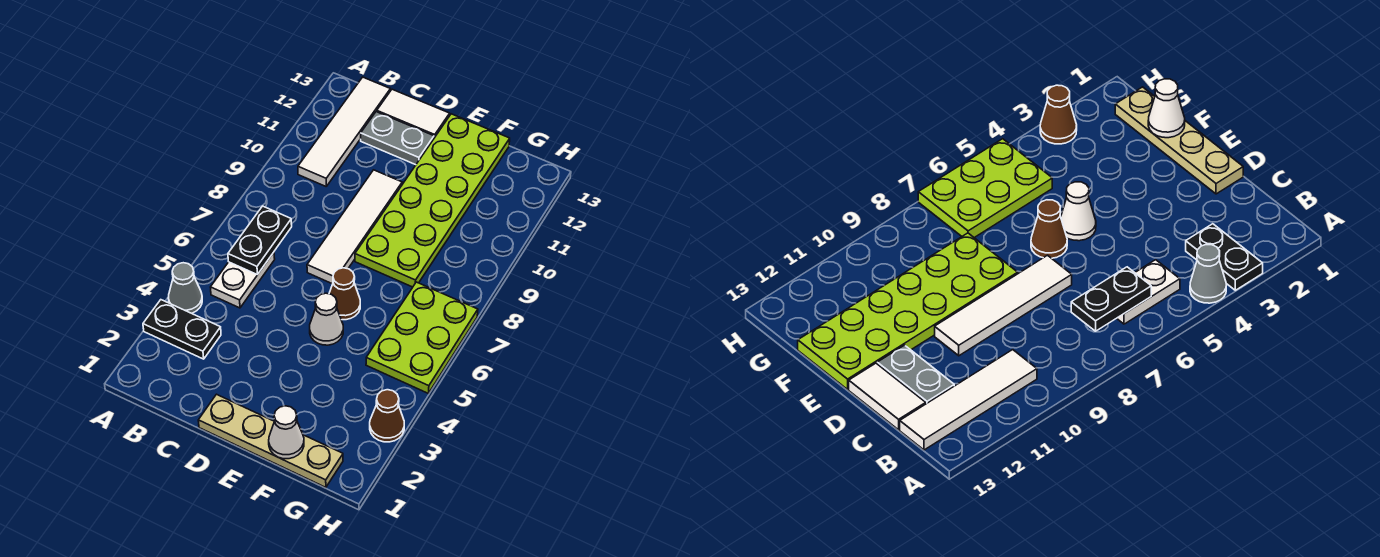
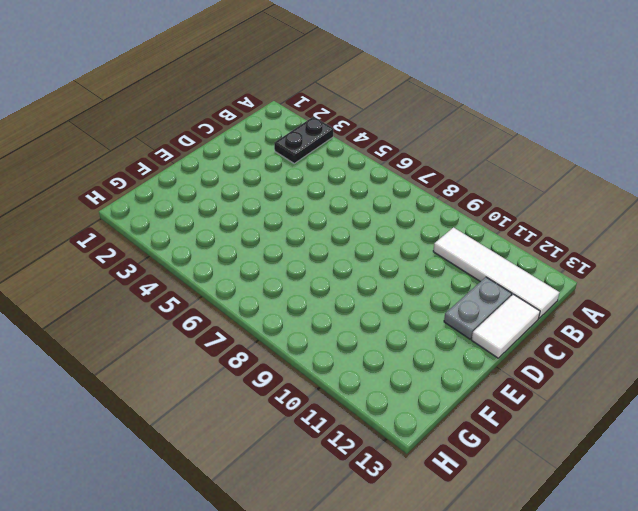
none -> grey cone A4 level 1
none -> white plate B5:B6 level 1
none -> tan plate D1:G1 level 1

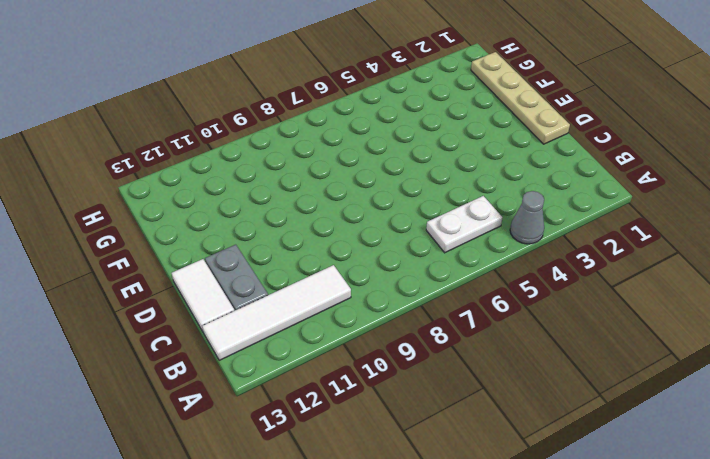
none -> black plate A3:B3 level 1
none -> white tile D7:D10 level 1
none -> white cone E5 level 1

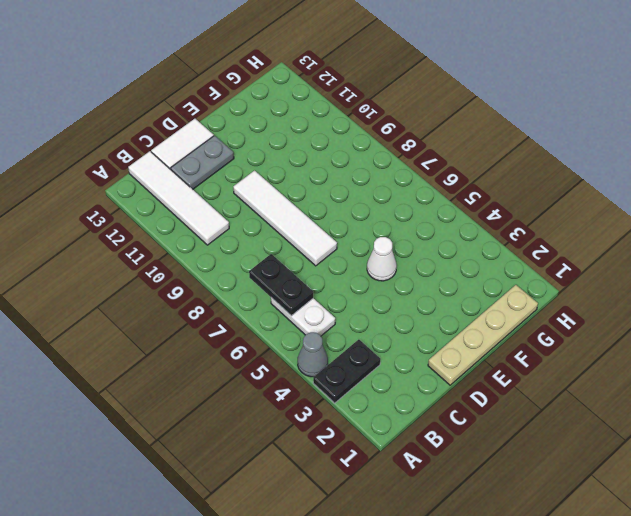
none -> brown cone E6 level 1
none -> lime plate E8:F13 level 1
none -> lime plate G5:H7 level 1

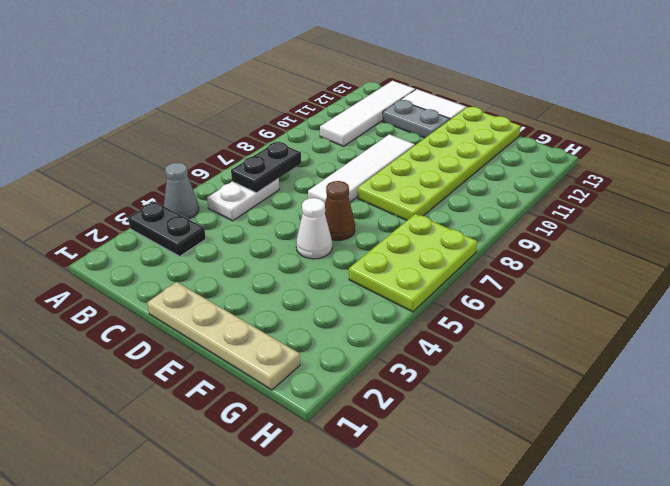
none -> brown cone H3 level 1
none -> white cone F1 level 2

